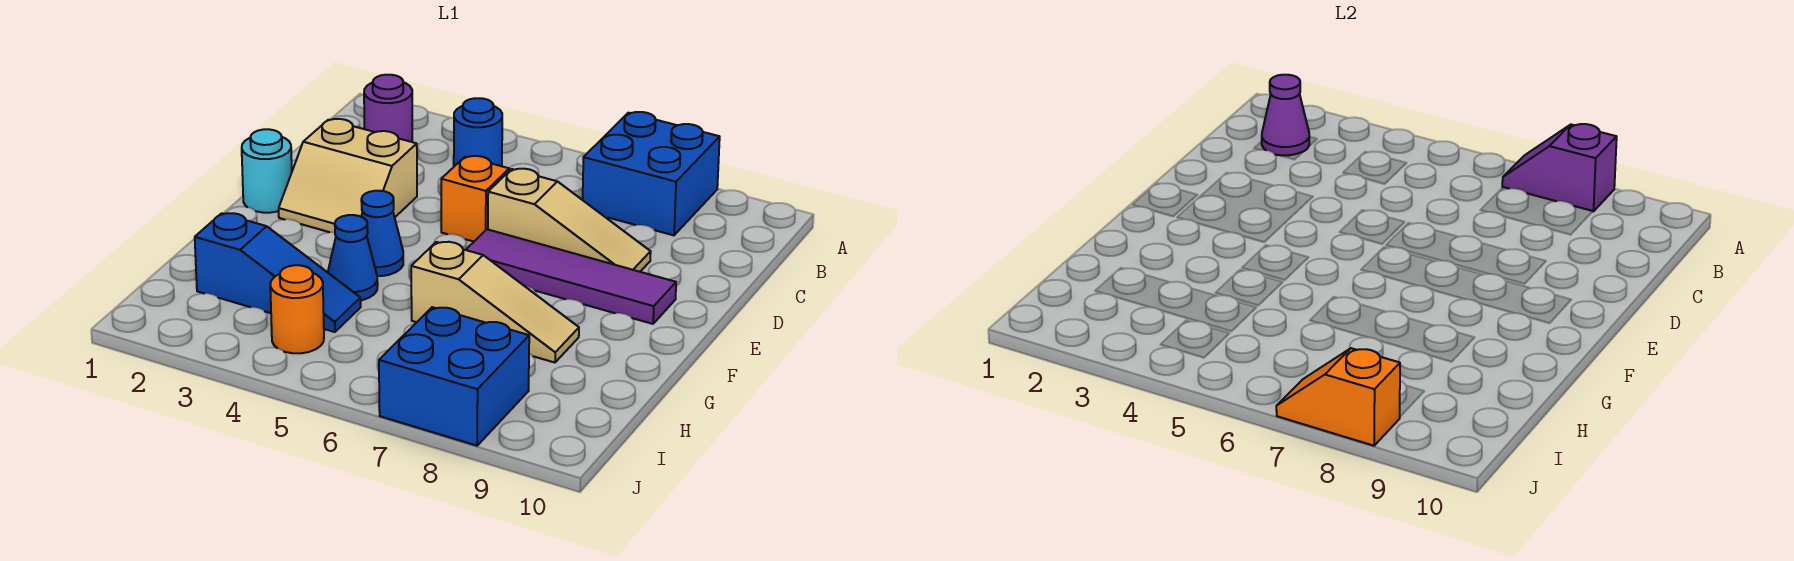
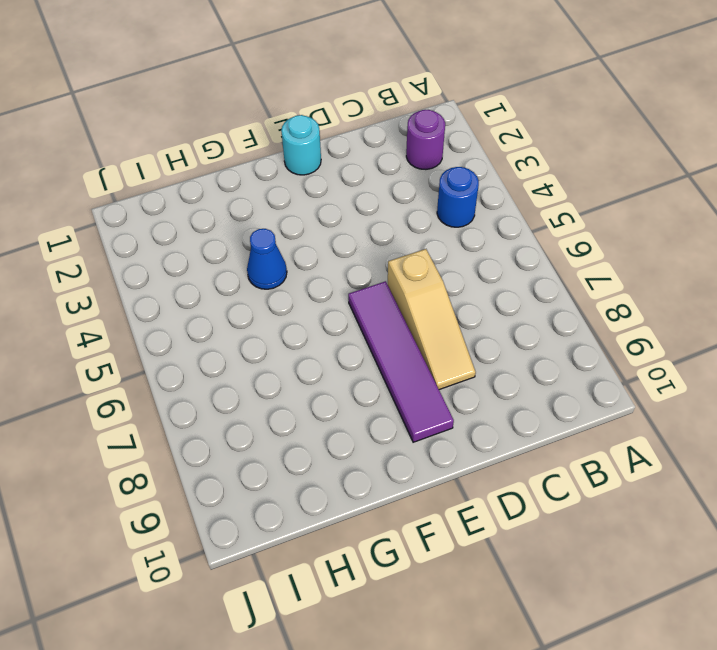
none -> blue brick A7:B8 level 1
none -> tan slope D2:E3 level 1 top D
none -> orange brick D5 level 1

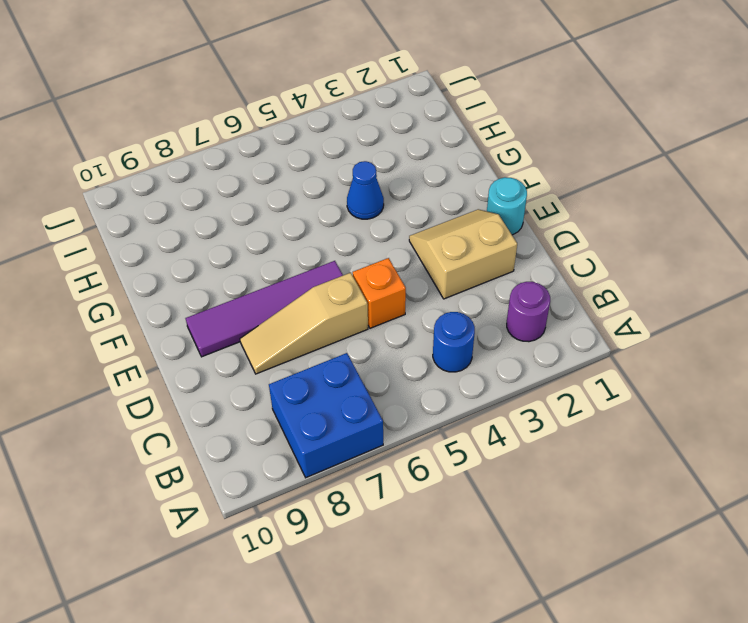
none -> blue cone F4 level 1
none -> tan slope G6:G8 level 1 top 6
none -> blue slope H2:H4 level 1 top 2

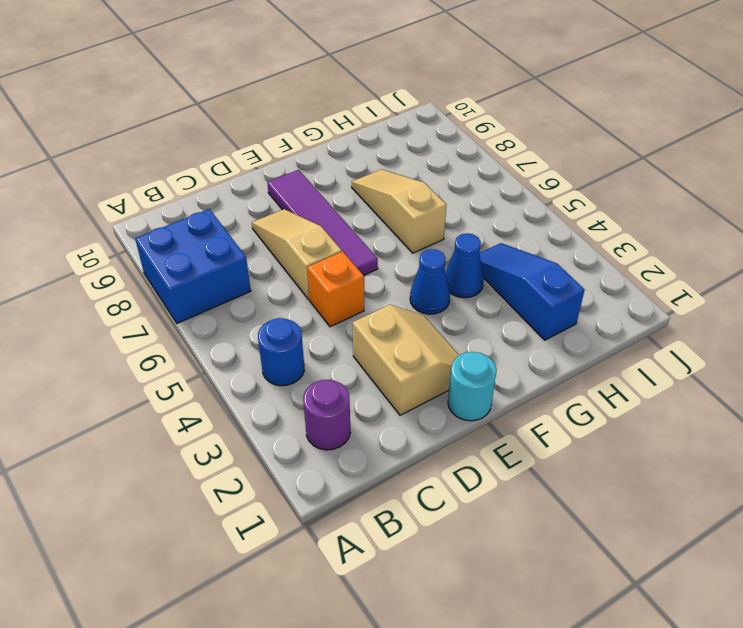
none -> orange round brick I4 level 1
none -> blue brick I7:J8 level 1
none -> purple slope A7:A8 level 2 top 8

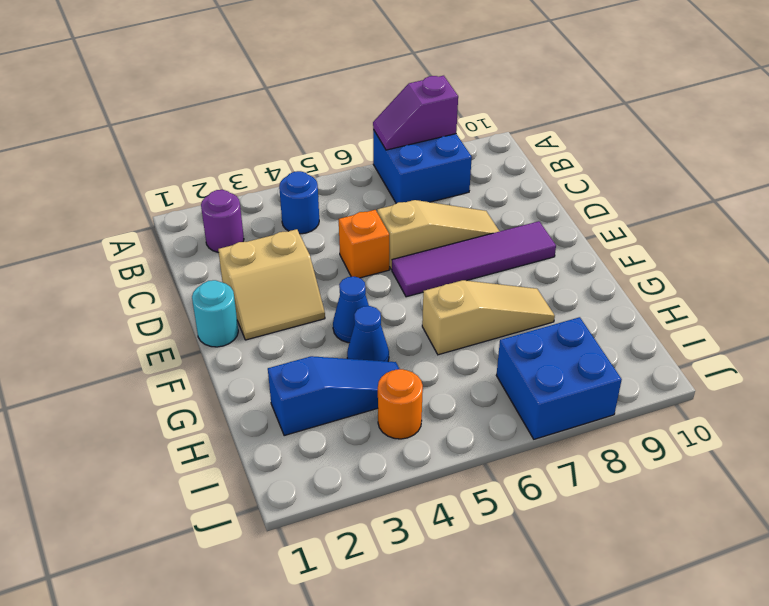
none -> purple cone B2 level 2
none -> orange slope J7:J8 level 2 top 8

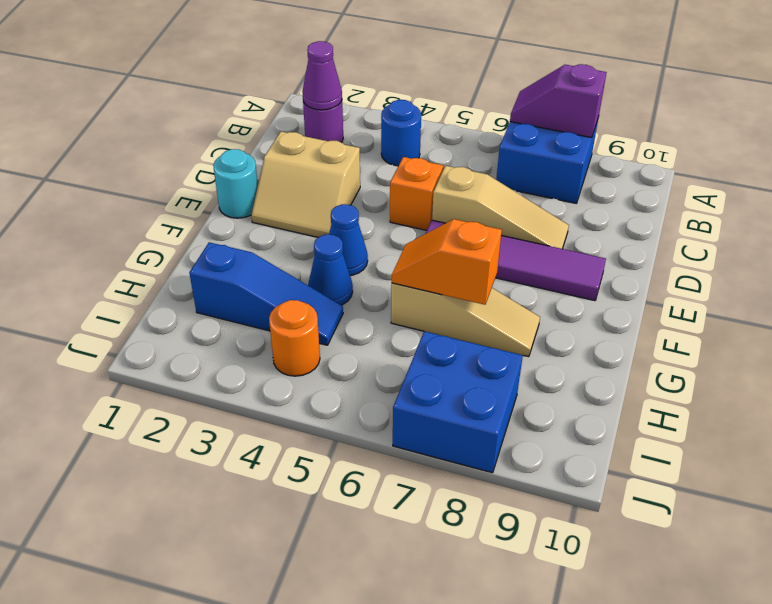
orange slope G6:G7 level 2 top 7 -> orange slope J7:J8 level 2 top 8

